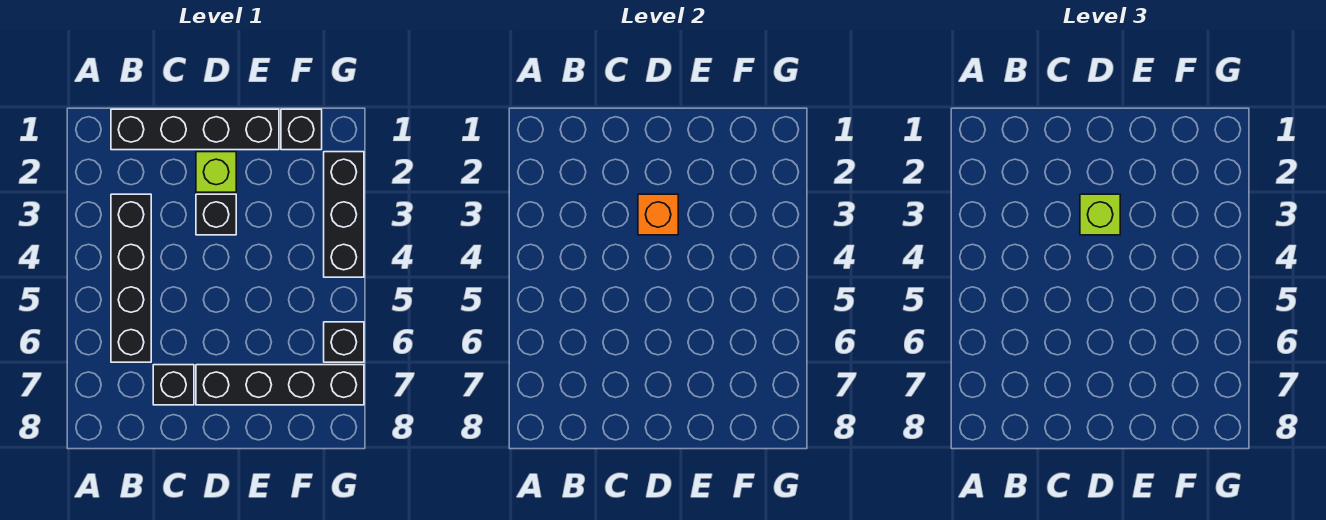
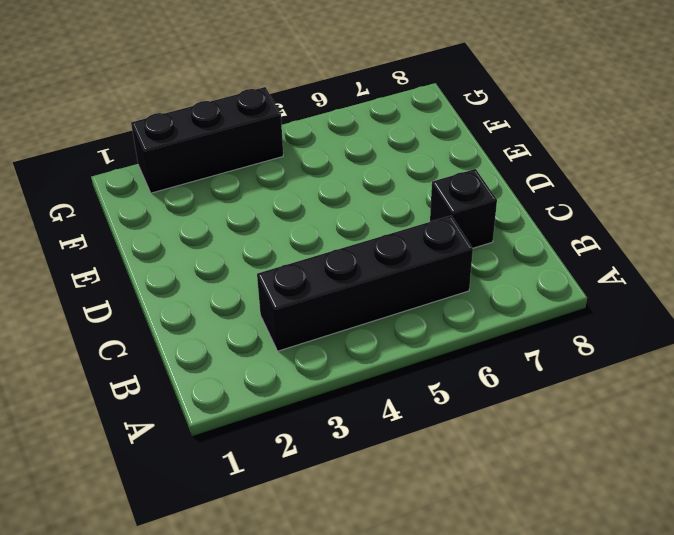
none -> black brick B1:E1 level 1
none -> lime brick D2 level 1

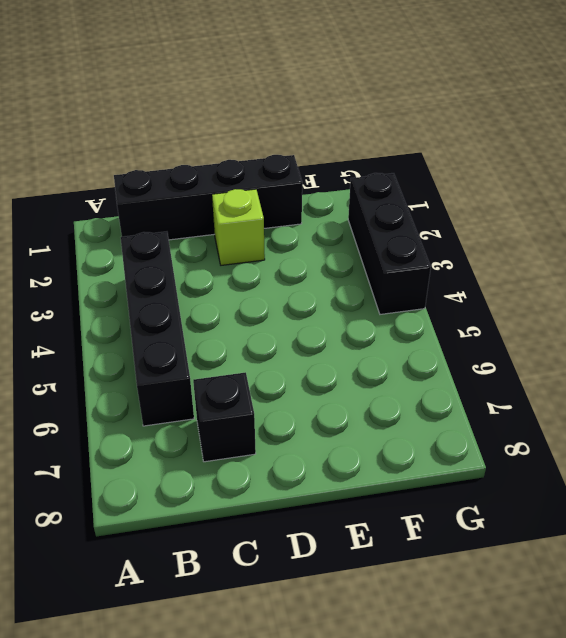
none -> black brick D3 level 1
none -> black brick D7:G7 level 1

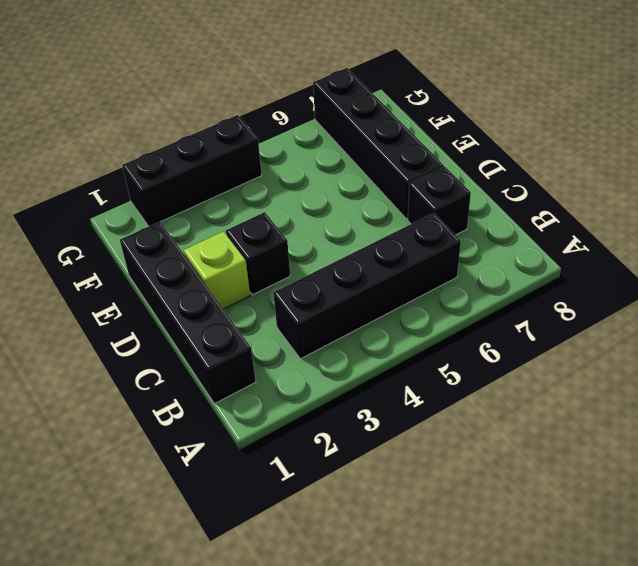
none -> black brick F1 level 1
none -> black brick G6 level 1

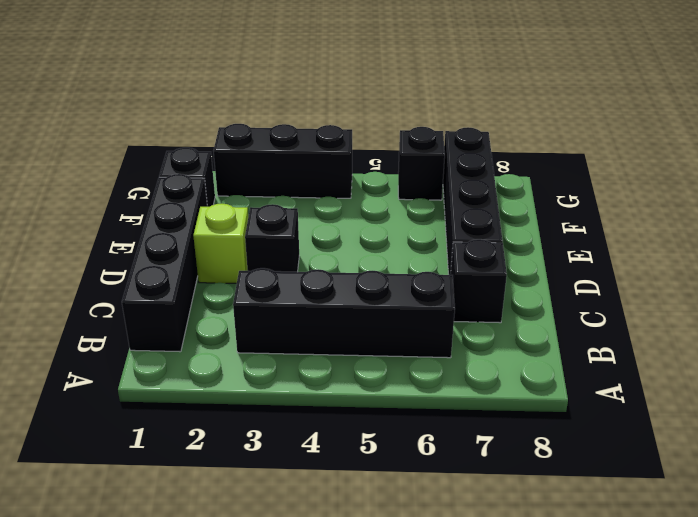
none -> orange brick D3 level 2
none -> lime brick D3 level 3

